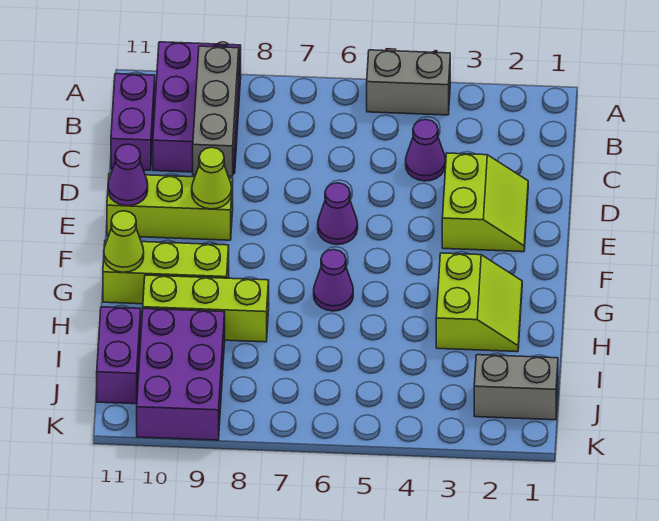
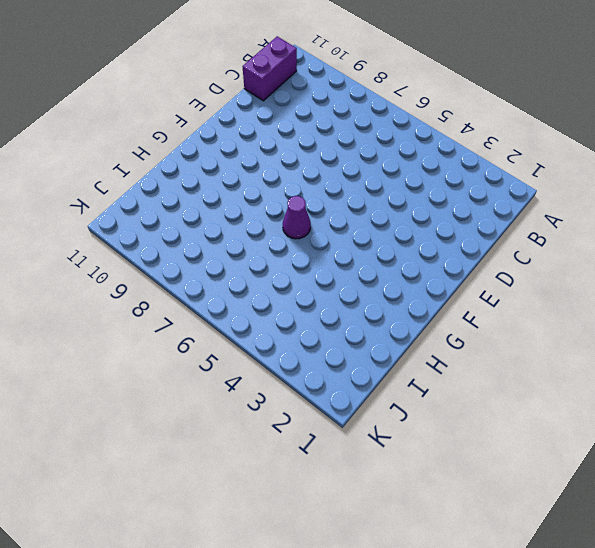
none -> grey brick A4:A5 level 1
none -> purple brick A9:C10 level 1
none -> purple cone C4 level 1

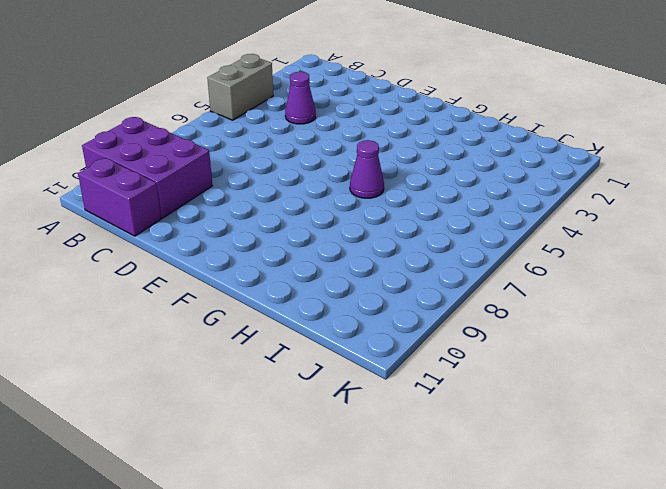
none -> lime slope D2:E3 level 1 top 3
none -> purple cone E6 level 1
none -> lime brick E9:E11 level 1

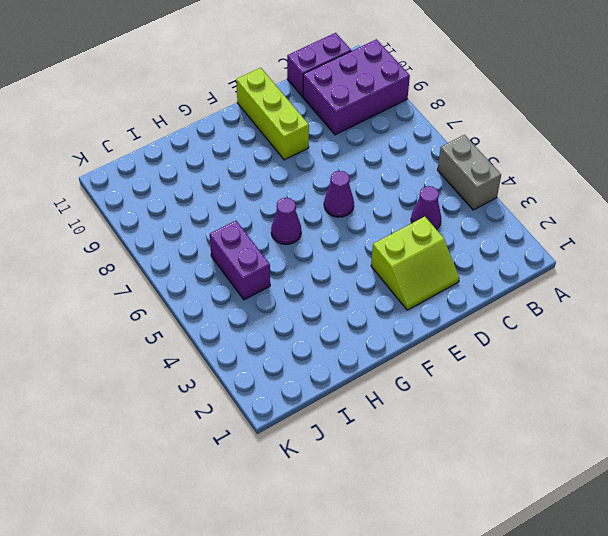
purple brick I5:I6 level 1 -> purple brick I11:J11 level 1
none -> lime slope G2:H3 level 1 top 3
none -> lime brick G9:G11 level 1
none -> lime brick H8:H10 level 1

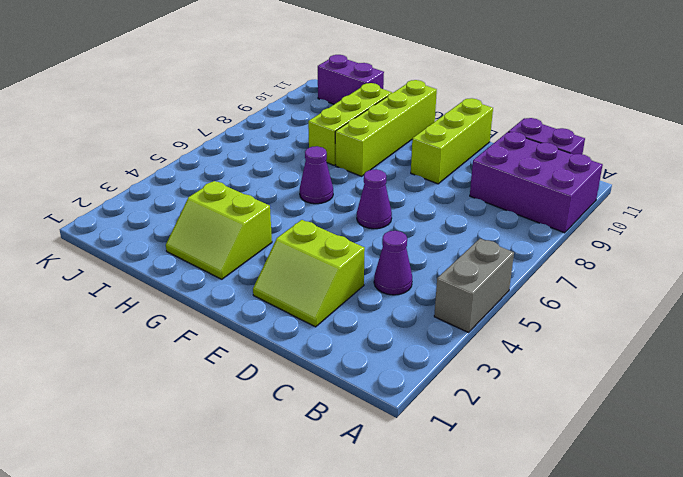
lime brick G8:G11 level 1 -> lime brick G9:G11 level 1
none -> purple brick I9:K10 level 1
none -> grey brick J1:J2 level 1
none -> grey brick B9:D9 level 2

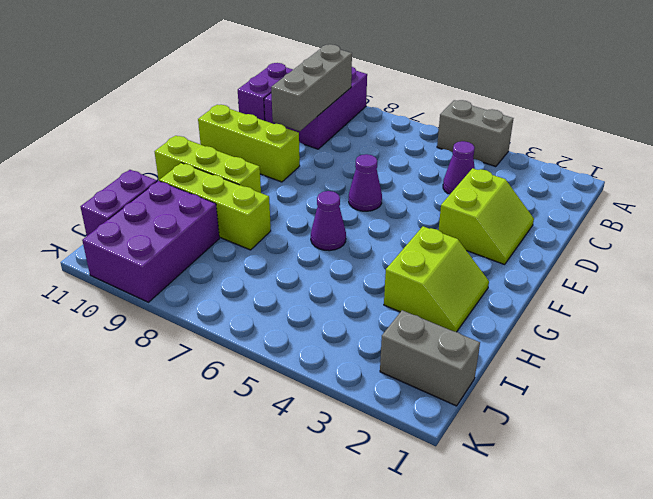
none -> lime cone E9 level 2
none -> purple cone E11 level 2
none -> lime cone G11 level 2

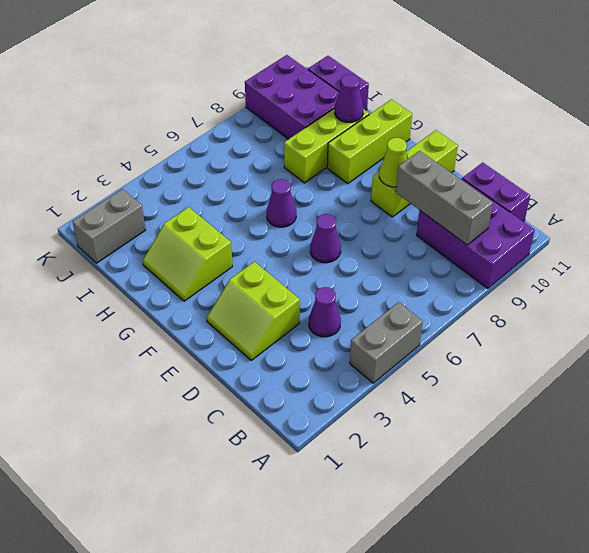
purple cone H10 level 2 -> purple cone E11 level 2
none -> lime cone G11 level 2

